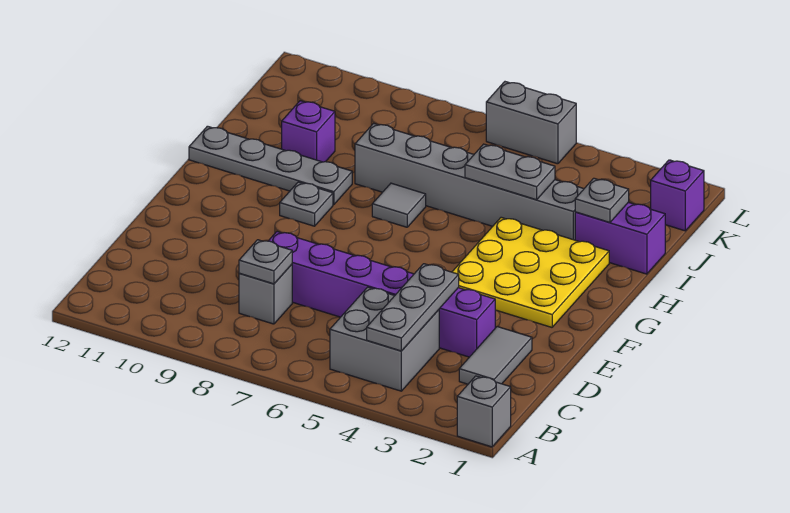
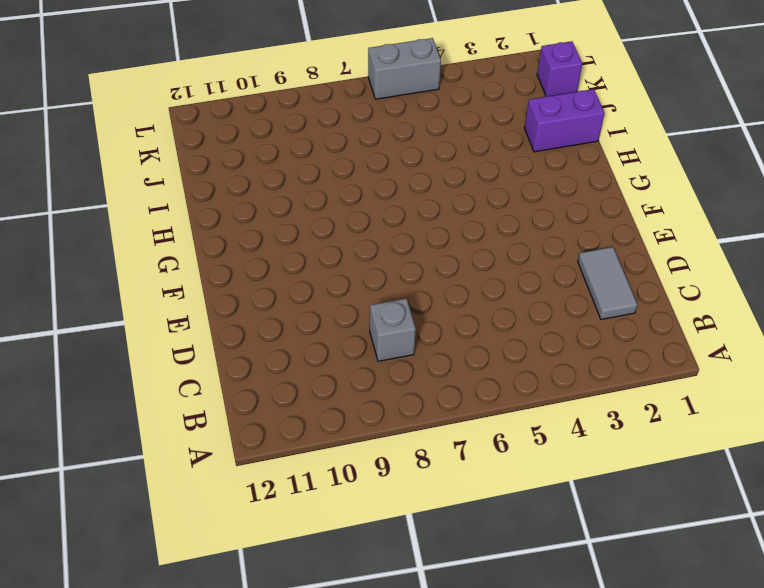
none -> grey brick A1 level 1
none -> grey brick B4:C5 level 1
none -> purple brick D3:D8 level 1

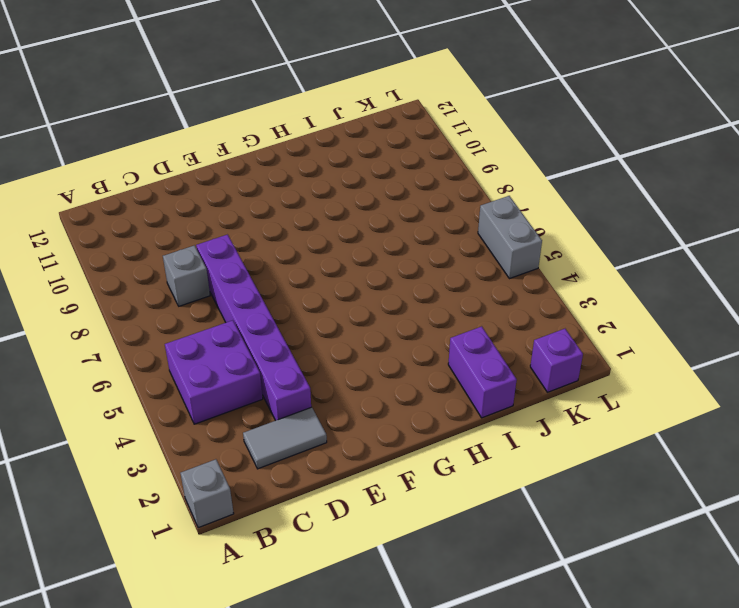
purple brick B4:C5 level 1 -> grey brick B4:C5 level 1
none -> yellow plate F2:H4 level 1
none -> grey plate G9 level 1
none -> grey tile H7 level 1

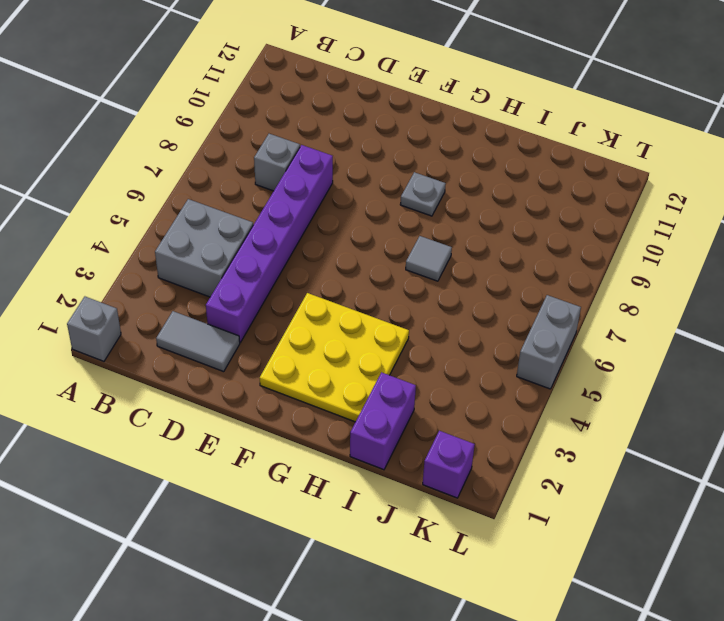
none -> grey plate H9:H12 level 1
none -> grey brick I3:I8 level 1
none -> purple brick I10 level 1

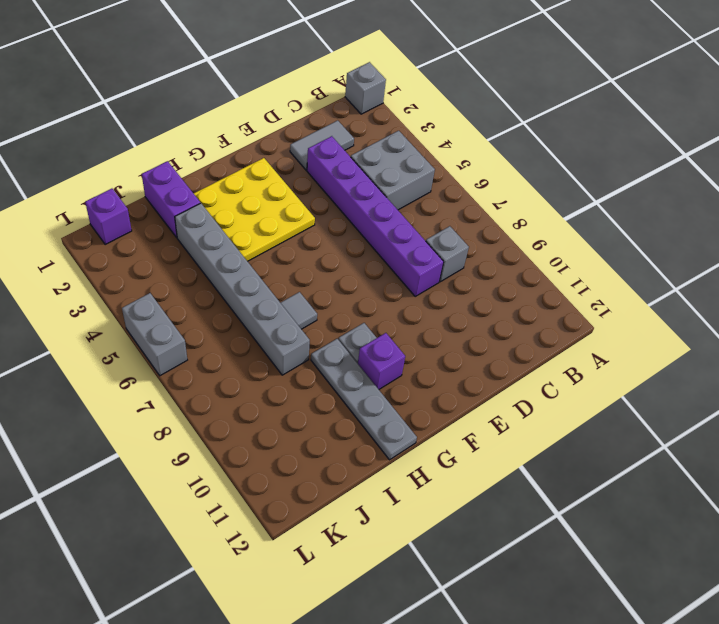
purple brick G10 level 1 -> purple brick I10 level 1
none -> grey plate B4:D4 level 2
none -> grey plate C8 level 2
none -> grey plate I2 level 2

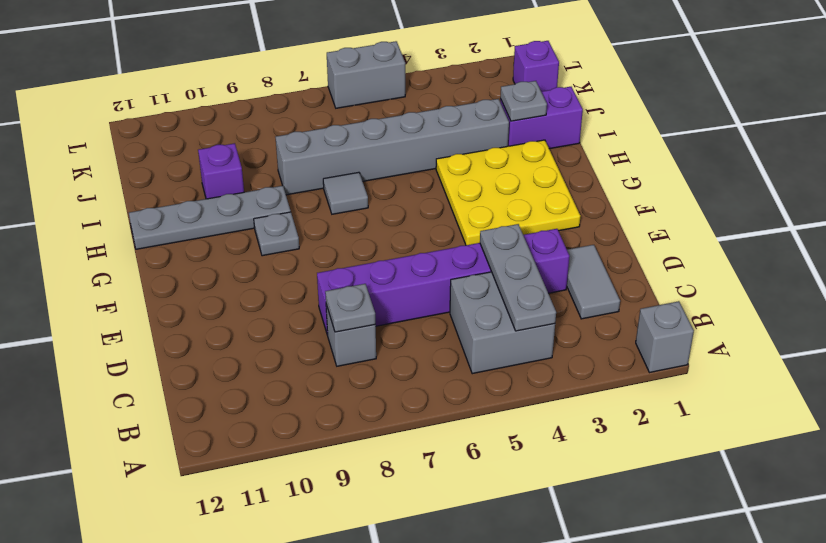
none -> grey plate I4:I5 level 2

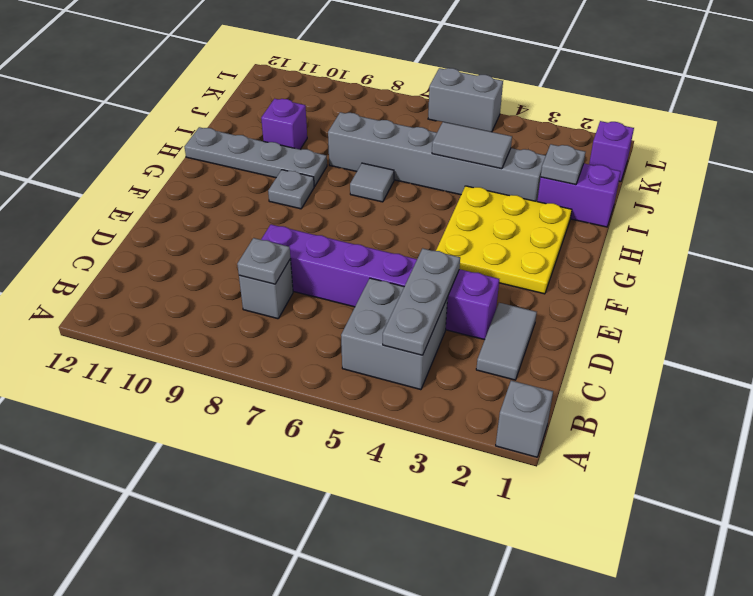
grey tile I4:I5 level 2 -> grey plate I4:I5 level 2

